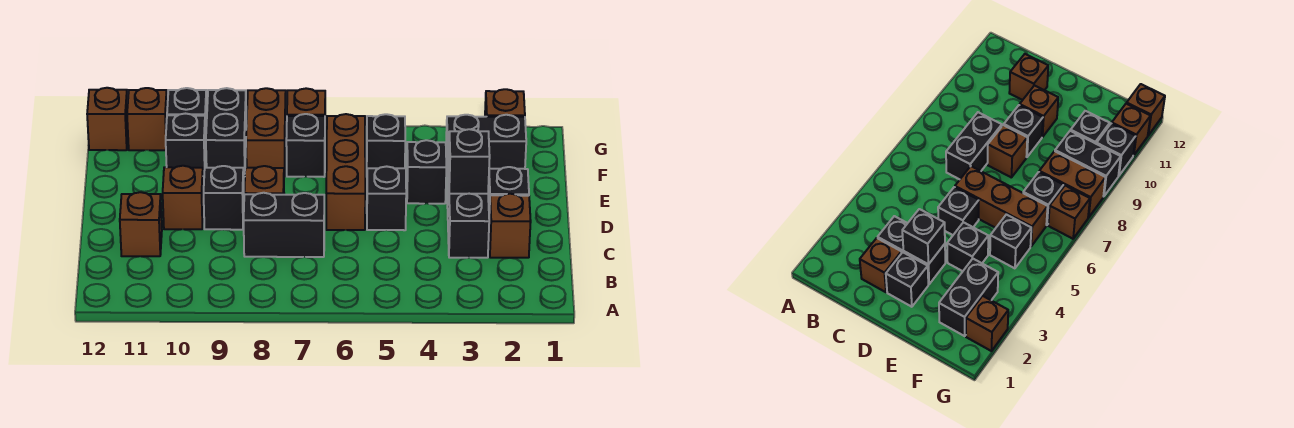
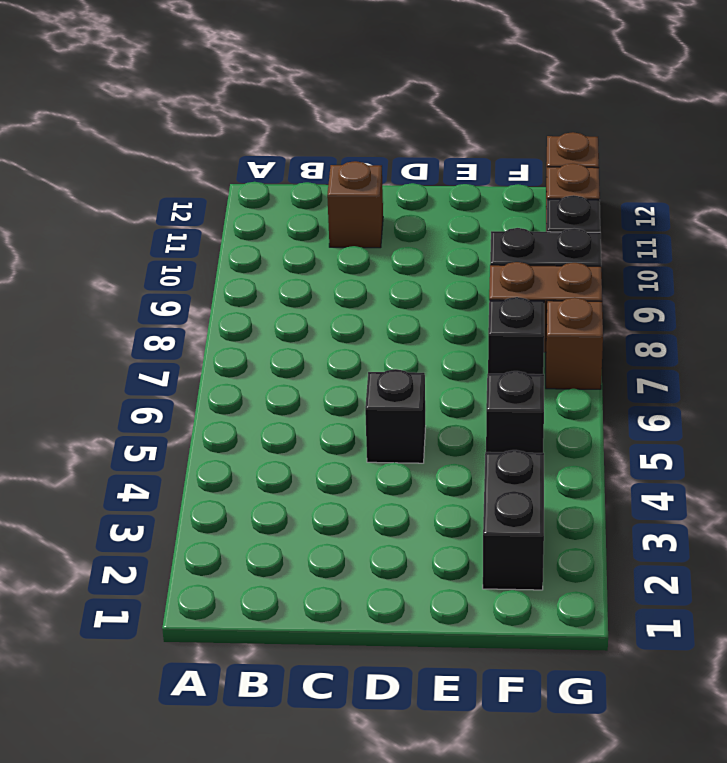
none -> brown brick C2 level 1
none -> black brick C3:D3 level 1
none -> black brick C7:C8 level 1

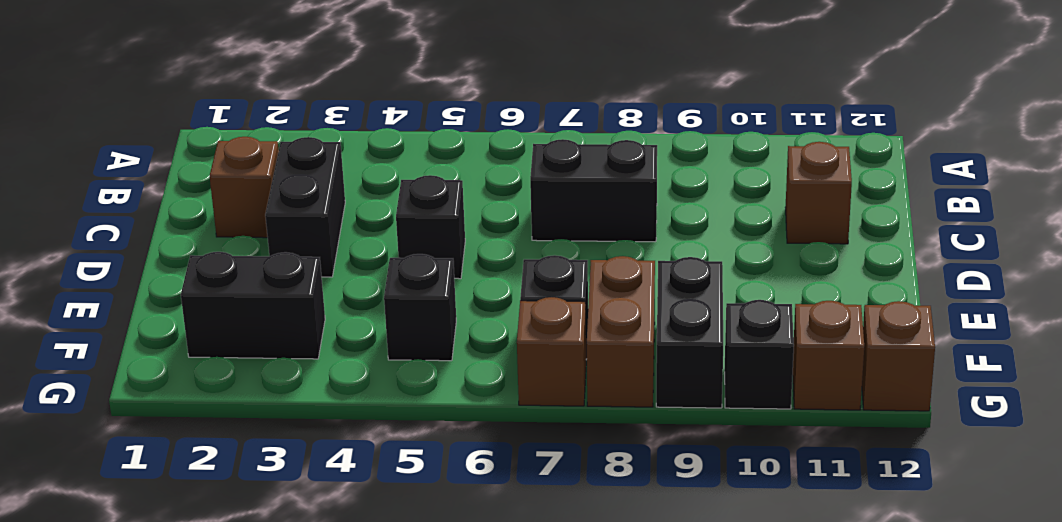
none -> black brick D2 level 1
none -> brown brick D6:F6 level 1
none -> brown brick D8 level 1

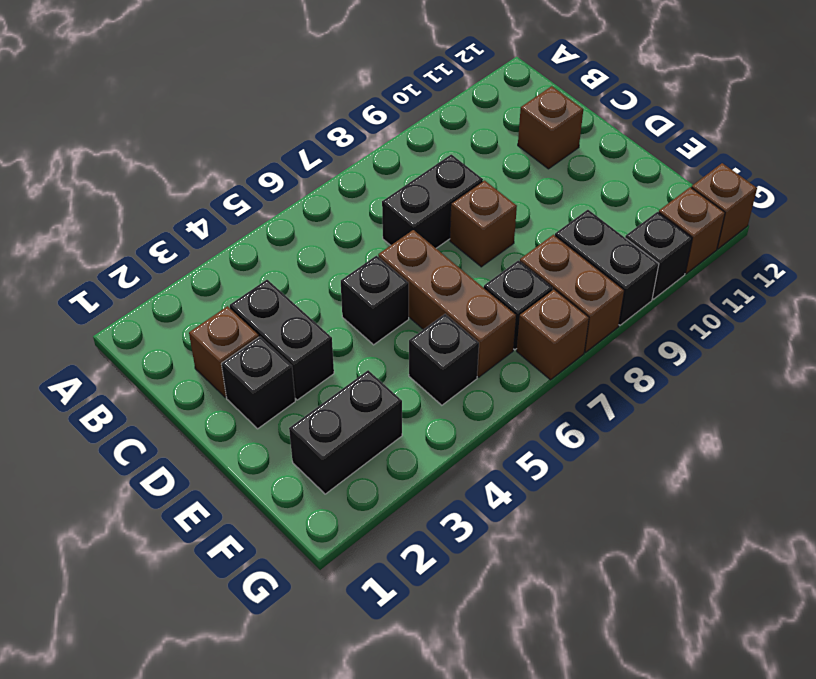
none -> black brick D9 level 1
none -> brown brick D10 level 1
none -> black brick E4 level 1

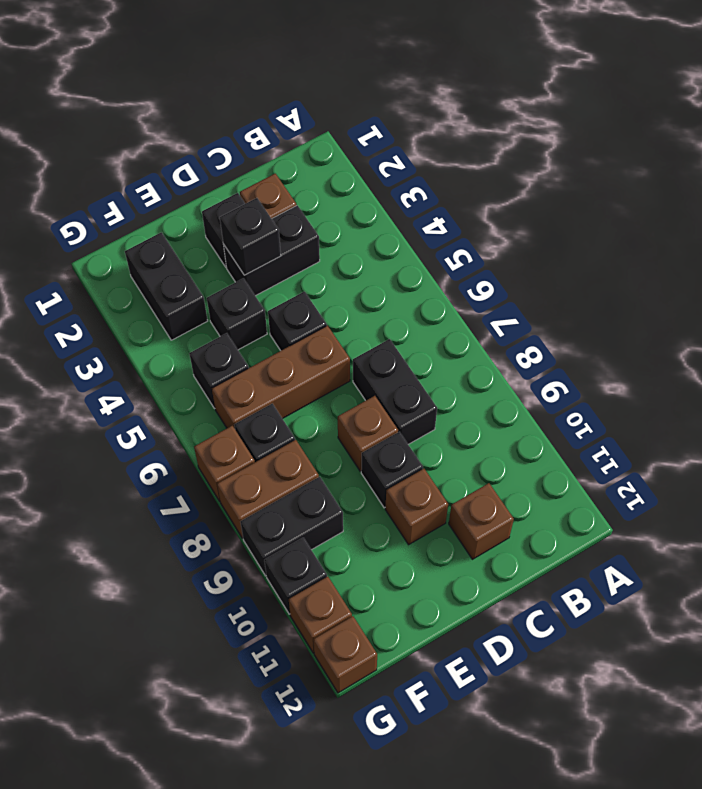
none -> black brick F10 level 1
none -> brown brick G2 level 1

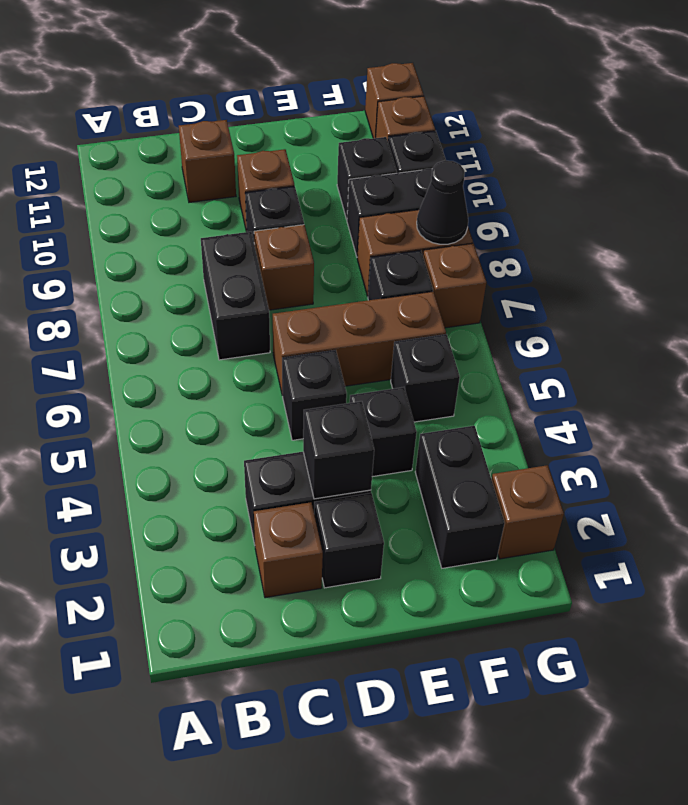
black cone G8 level 2 -> none

